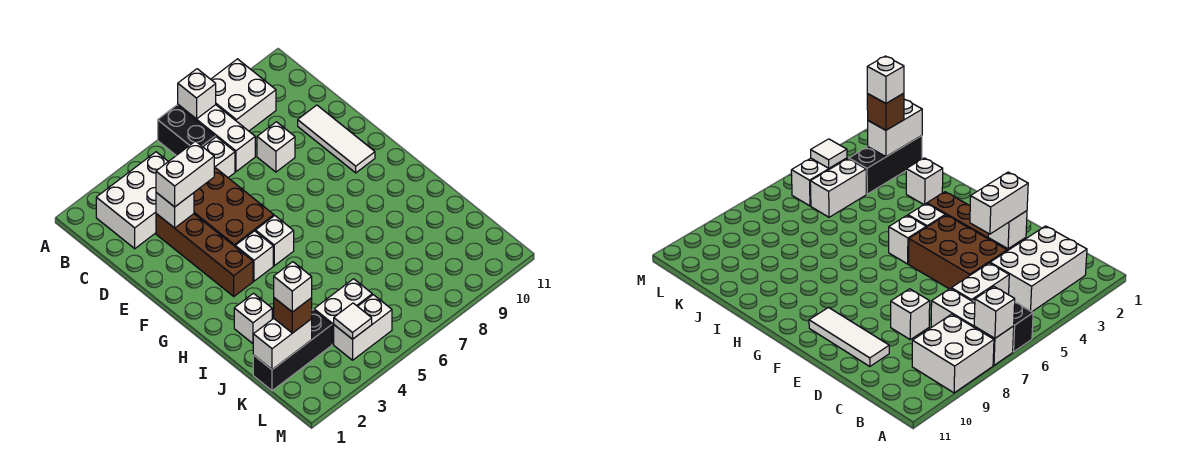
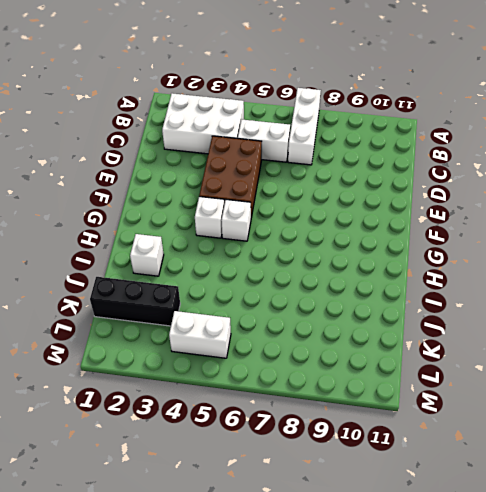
none -> black brick A6:B6 level 1
none -> white brick A8:B9 level 1
none -> brown brick D3:G3 level 1

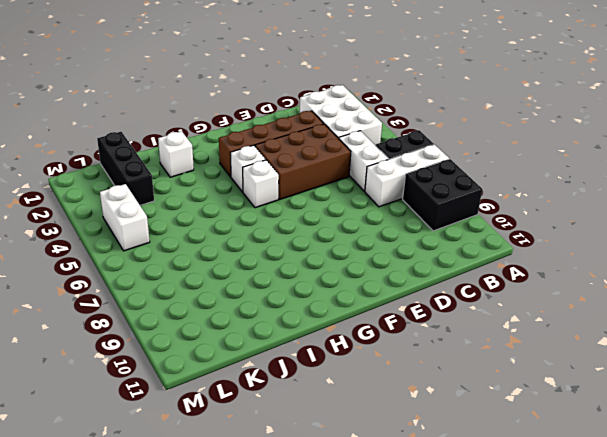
black brick A8:B9 level 1 -> white brick A8:B9 level 1
none -> white brick D8 level 1
none -> white tile D10:F10 level 1
none -> white brick K4:K5 level 1

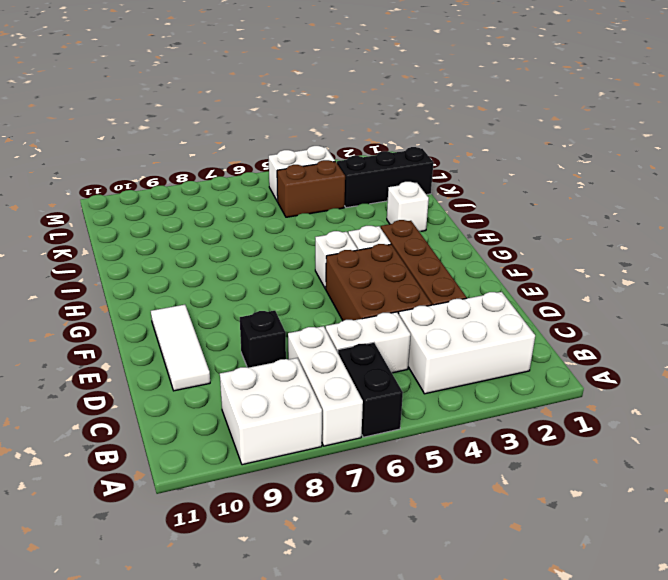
black brick D8 level 1 -> white brick D8 level 1
brown brick K4:K5 level 1 -> white brick K4:K5 level 1
none -> white brick A7 level 2
none -> white brick D3 level 2
none -> white brick K1:K2 level 2

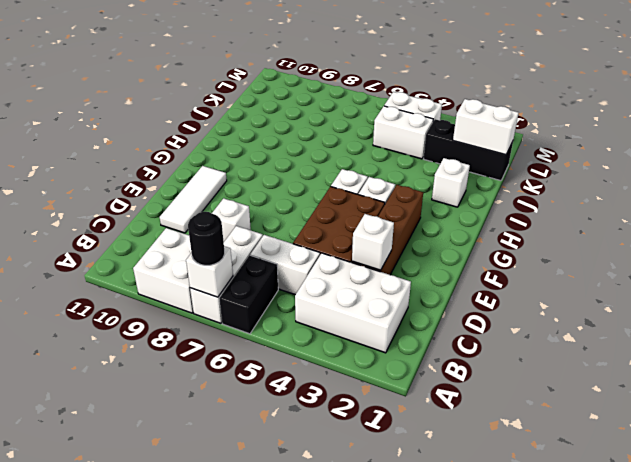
black round brick A7 level 3 -> none
none -> white tile L4 level 2
none -> white brick D3:D4 level 3
none -> brown brick K2 level 3

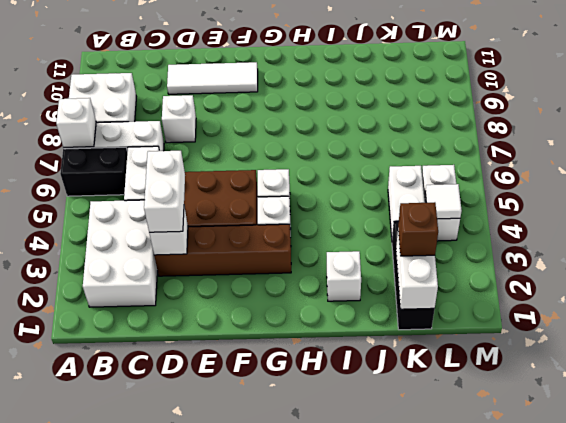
none -> white brick K2 level 4

